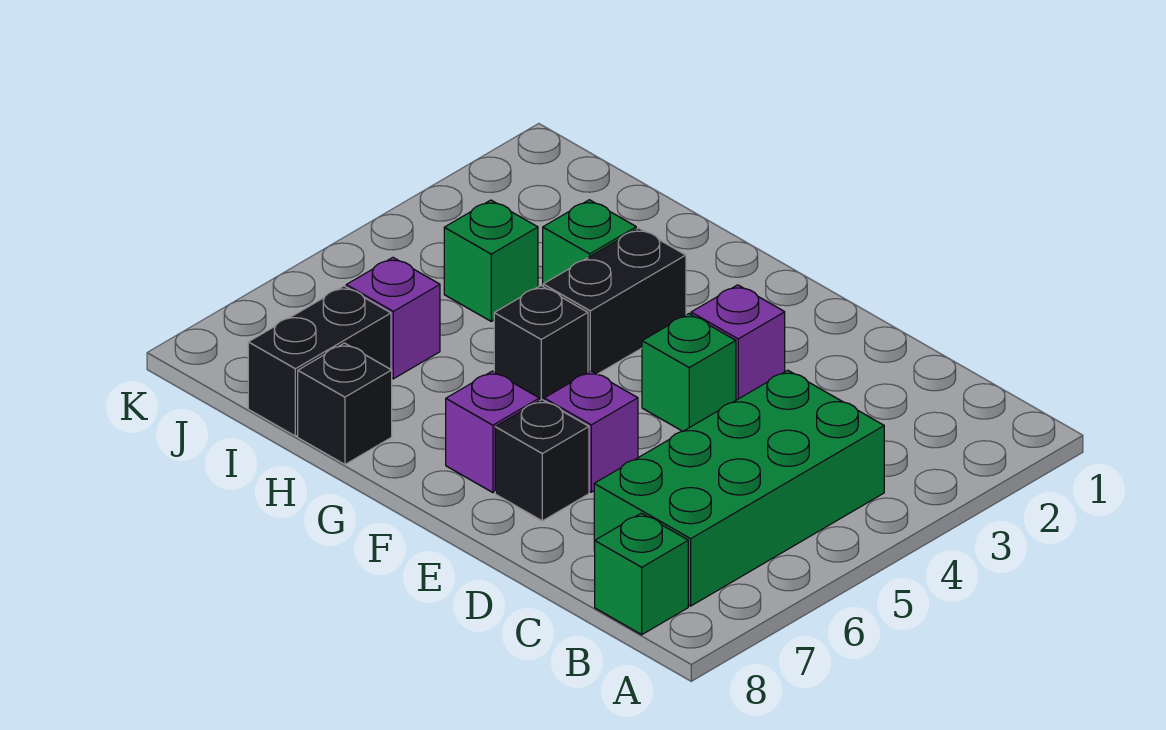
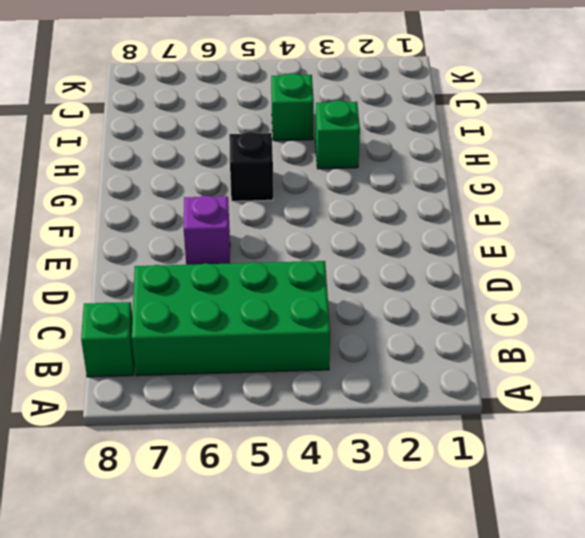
none -> purple brick E3 level 1
none -> green brick E4 level 1
none -> black brick E7 level 1

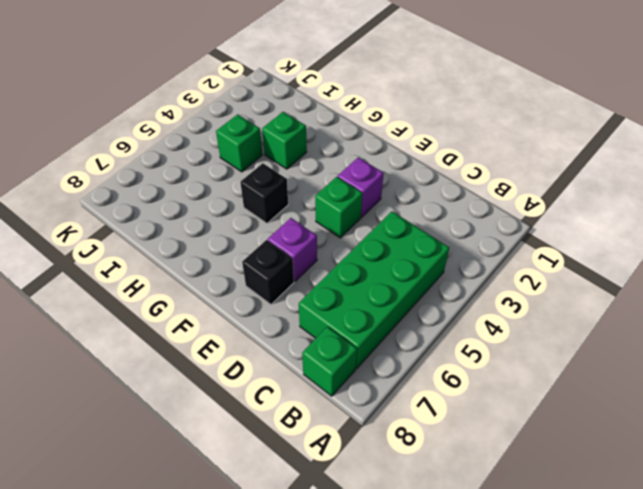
none -> purple brick F7 level 1
none -> black brick G3:G4 level 1
none -> black brick H8 level 1

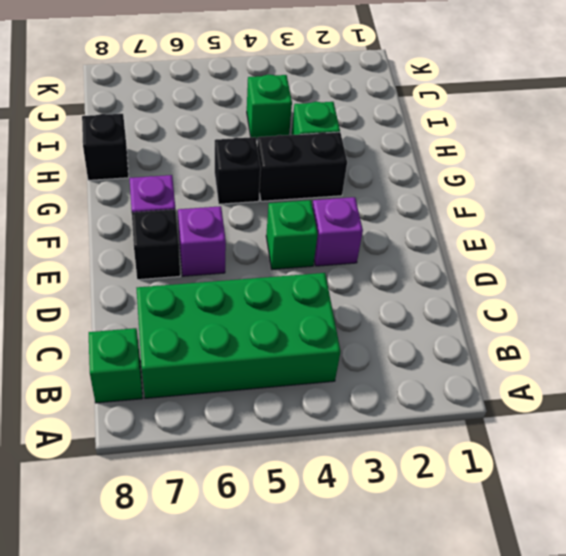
none -> purple brick I6 level 1
none -> black brick I7:I8 level 1

